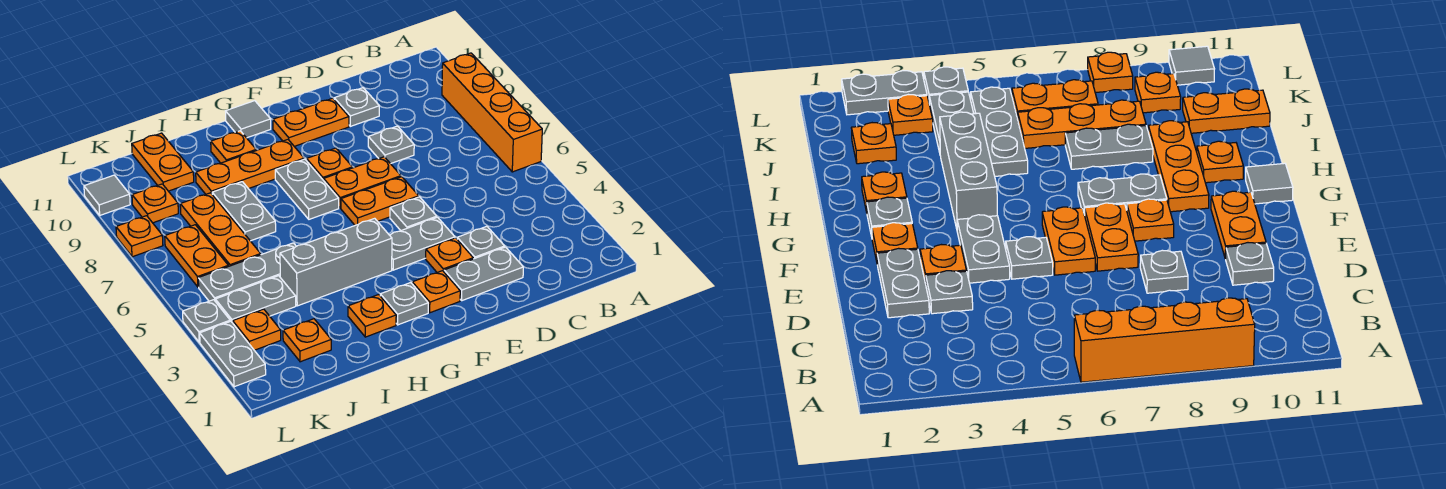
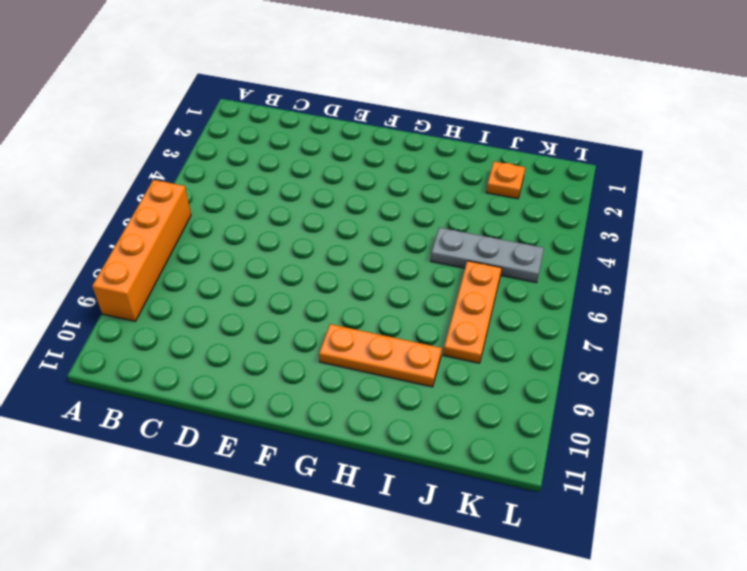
none -> grey plate D2:E2 level 1
none -> grey plate D3 level 1
none -> grey plate D8 level 1
none -> grey plate D10 level 1

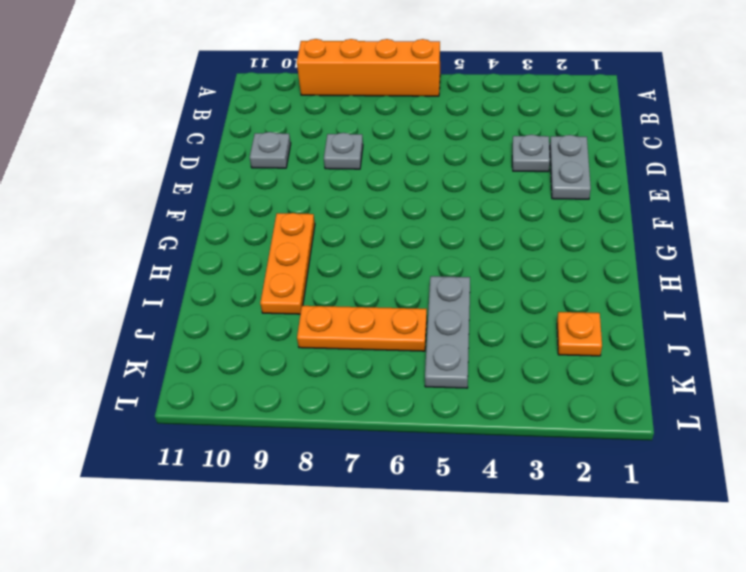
none -> orange plate E3 level 1
none -> grey plate E4:F4 level 1
none -> grey plate E5 level 1
none -> orange plate E6:F6 level 1

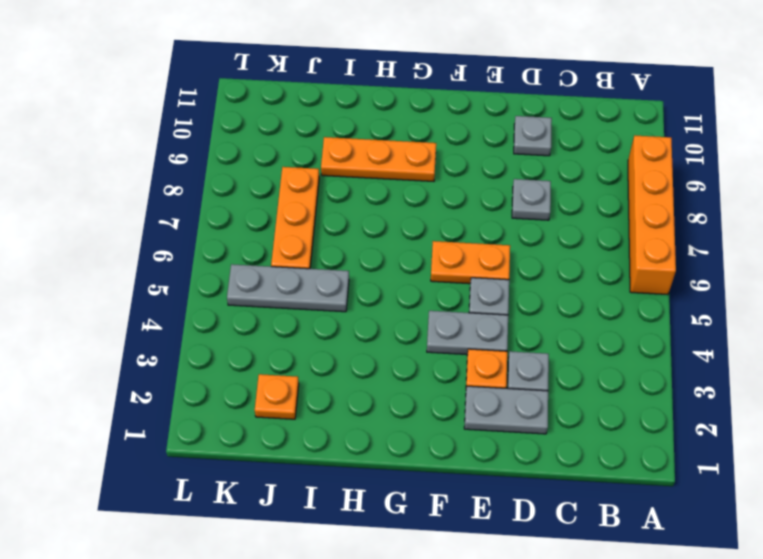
none -> orange plate E7:F7 level 1
none -> orange plate E10:F10 level 1
none -> orange plate F2 level 1
none -> orange plate F8 level 1

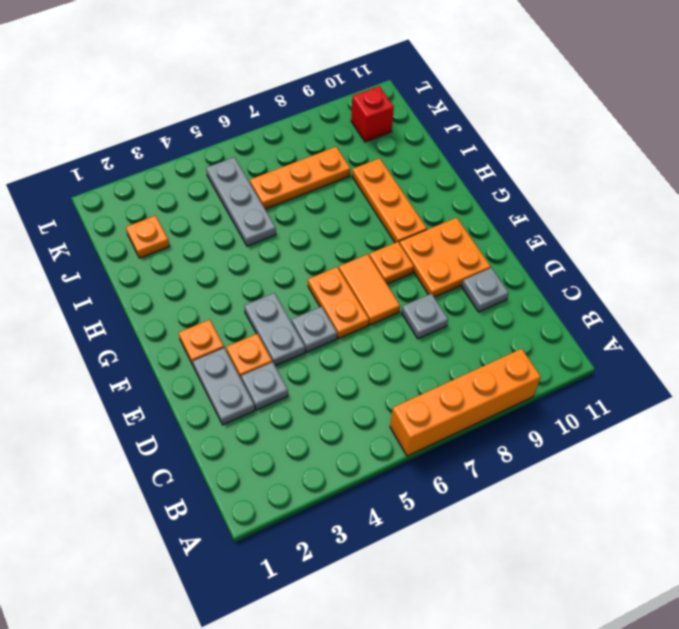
orange tile E7:F7 level 1 -> orange plate E7:F7 level 1
orange plate E9:F10 level 1 -> orange plate E10:F10 level 1
red brick K10 level 1 -> none
none -> grey plate G2 level 1
none -> grey brick G4:I4 level 1
none -> grey plate G7:G8 level 1
none -> grey tile G11 level 1

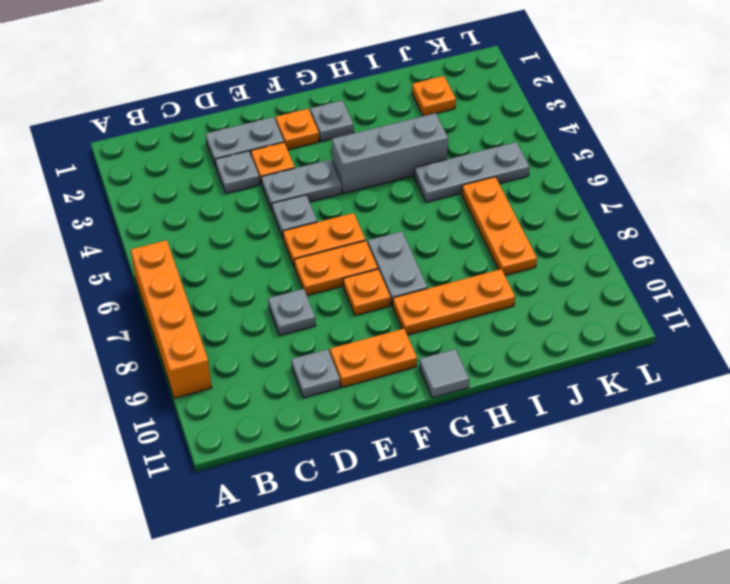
none -> orange plate H2 level 1
none -> orange plate H10 level 1
none -> grey plate I7:I8 level 1
none -> grey plate J4:K4 level 1

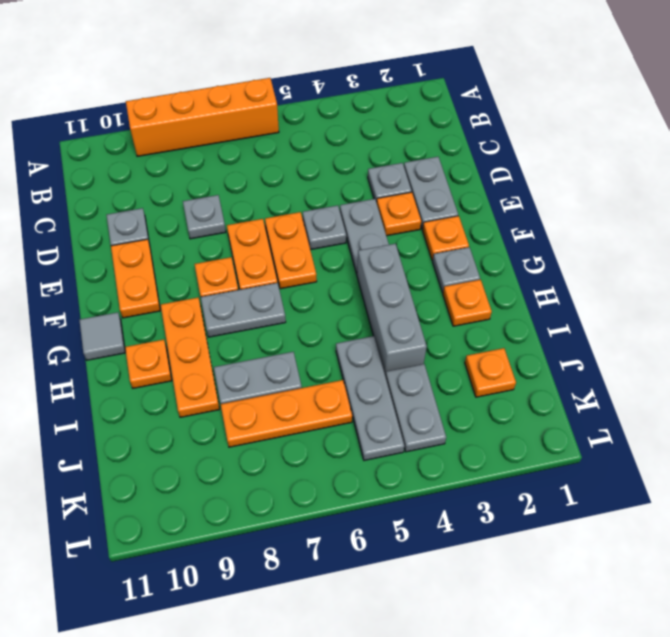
none -> orange plate J10:J11 level 1
none -> orange plate K3 level 1
none -> orange plate K6:K7 level 1
none -> orange plate K9 level 1

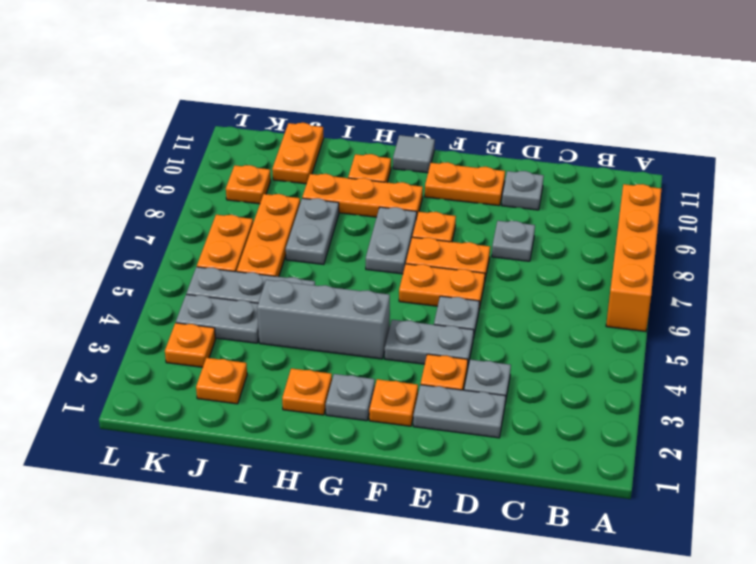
none -> grey plate L2:L3 level 1
none -> grey plate L4 level 1
none -> orange plate L8 level 1
none -> grey tile L10 level 1

